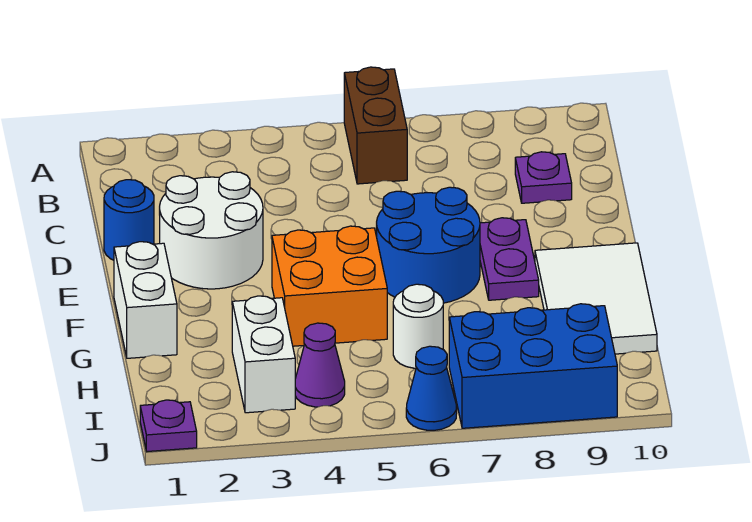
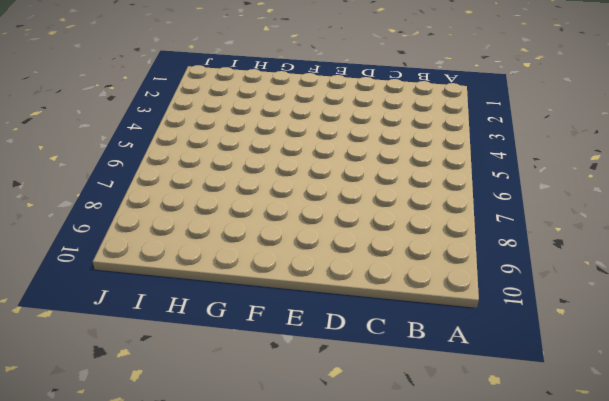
none -> brown brick A6:B6 level 1
none -> purple plate C9 level 1
none -> blue round brick D1 level 1

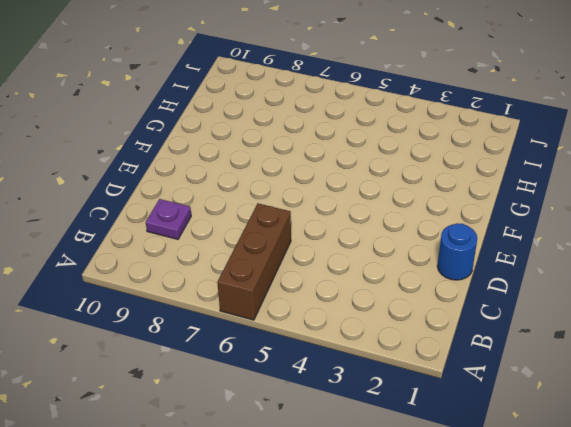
brown brick A6:C6 level 1 -> brown brick A6:B6 level 1
none -> white round brick D2:E3 level 1
none -> blue round brick E6:F7 level 1
none -> purple plate E8:F8 level 1

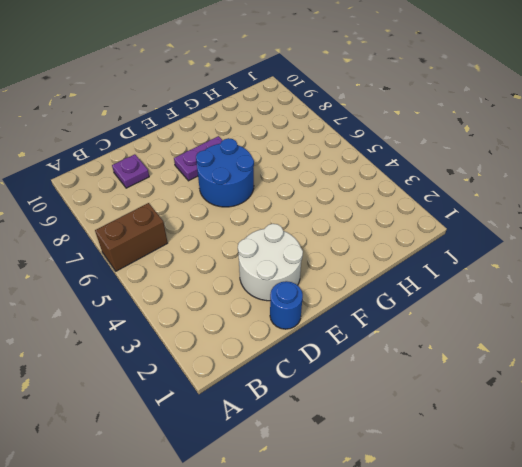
none -> white brick F1:G1 level 1
none -> orange brick F4:G5 level 1
none -> white tile F9:H10 level 1

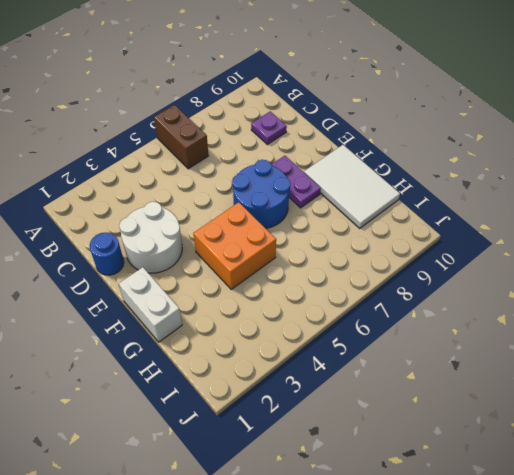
none -> white brick H3:I3 level 1
none -> white round brick H6 level 1
none -> purple cone I4 level 1

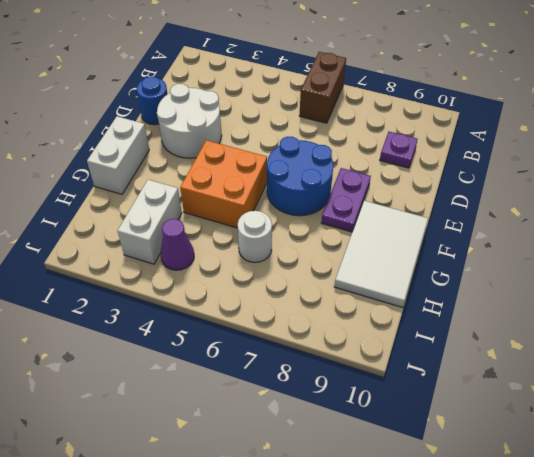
none -> blue brick I7:J9 level 1
none -> purple plate J1 level 1
none -> blue cone J6 level 1

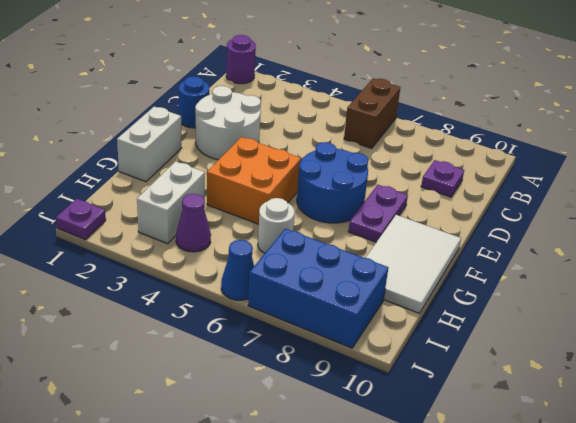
purple round brick A1 level 1 -> none

